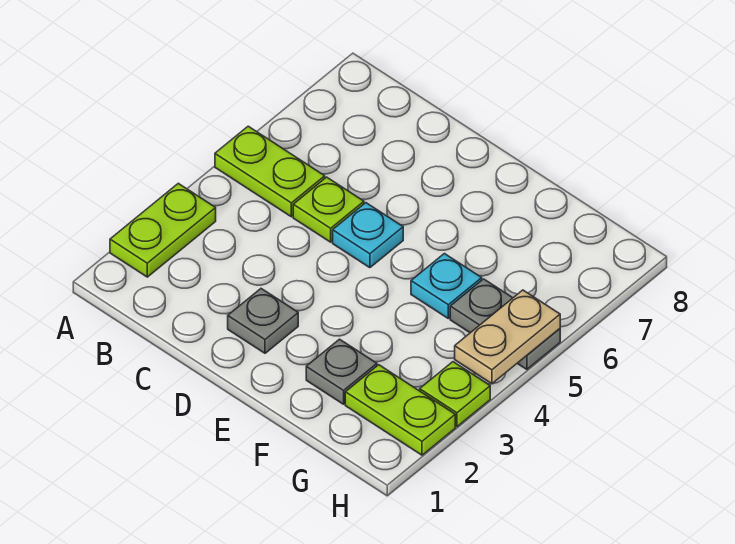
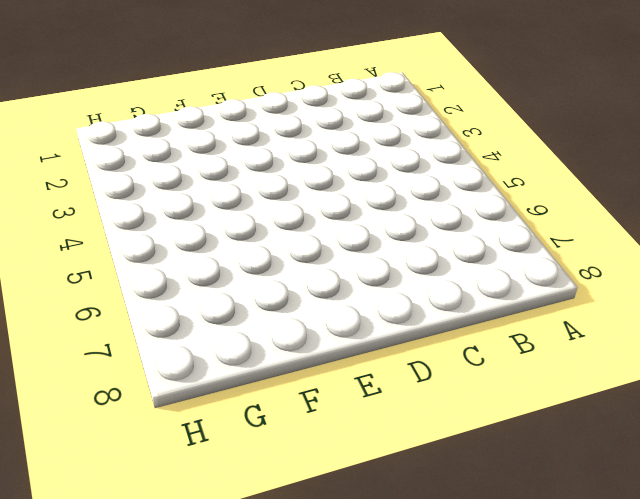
none -> lime plate A2:A3 level 1
none -> lime plate A5:B5 level 1

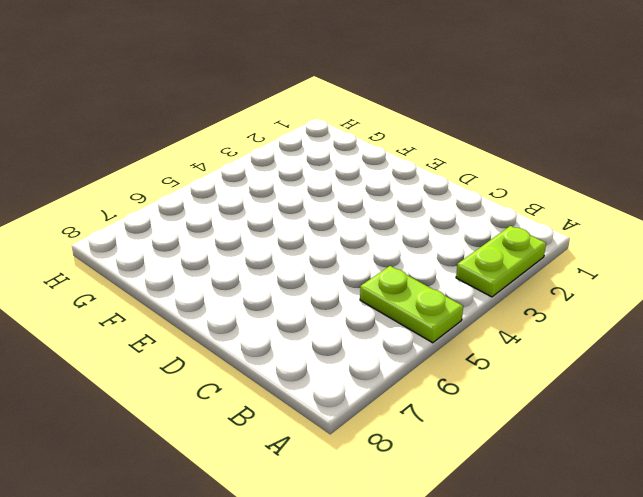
none -> lime plate C5 level 1
none -> grey plate D2 level 1

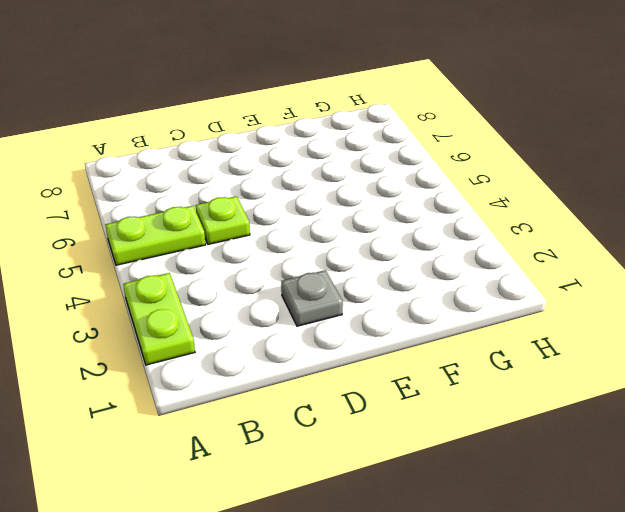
none -> cyan plate D5 level 1
none -> grey plate F2 level 1

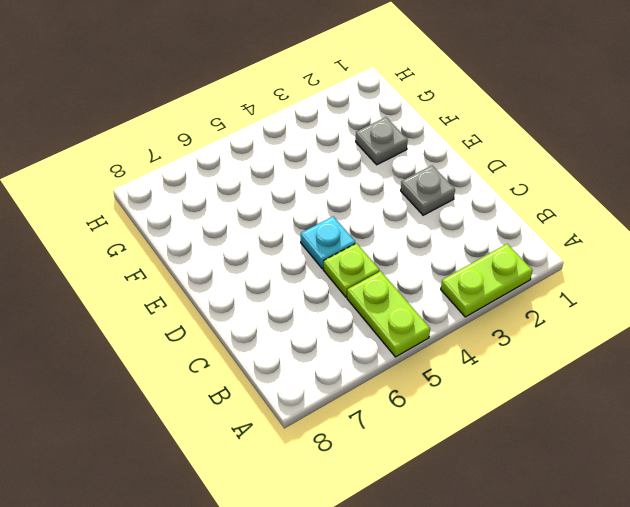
none -> cyan plate F5 level 1
none -> lime plate G2:H2 level 1

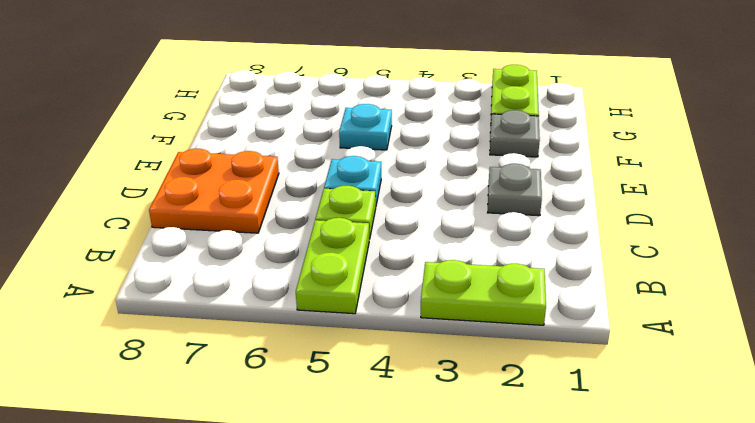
orange plate C7:D8 level 1 -> none
none -> grey plate G5:H5 level 1
none -> lime plate H3 level 1

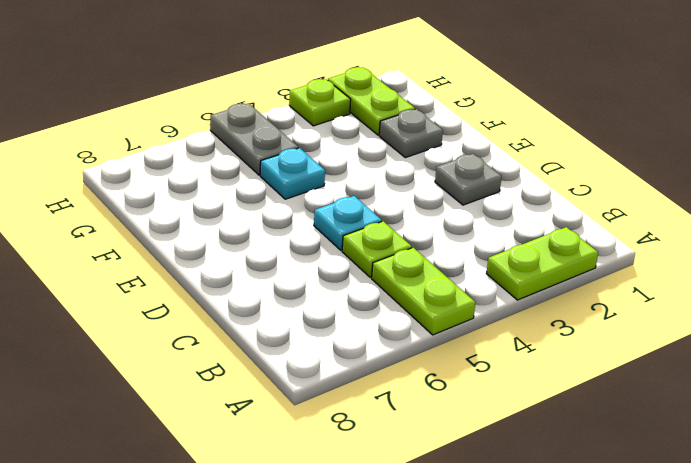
none -> tan plate H4:H5 level 2

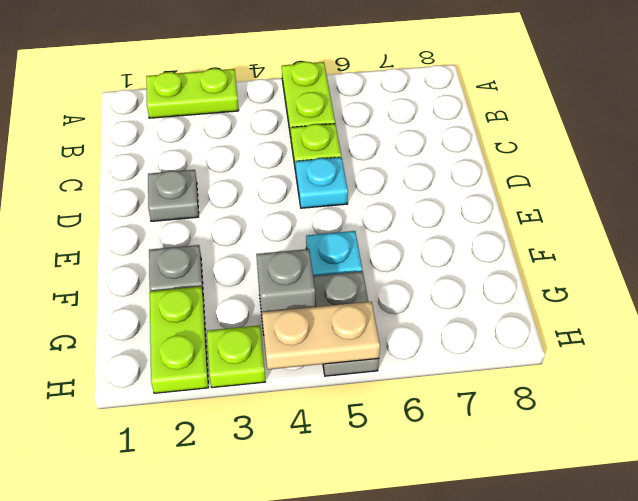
grey brick G4 level 1 -> none

